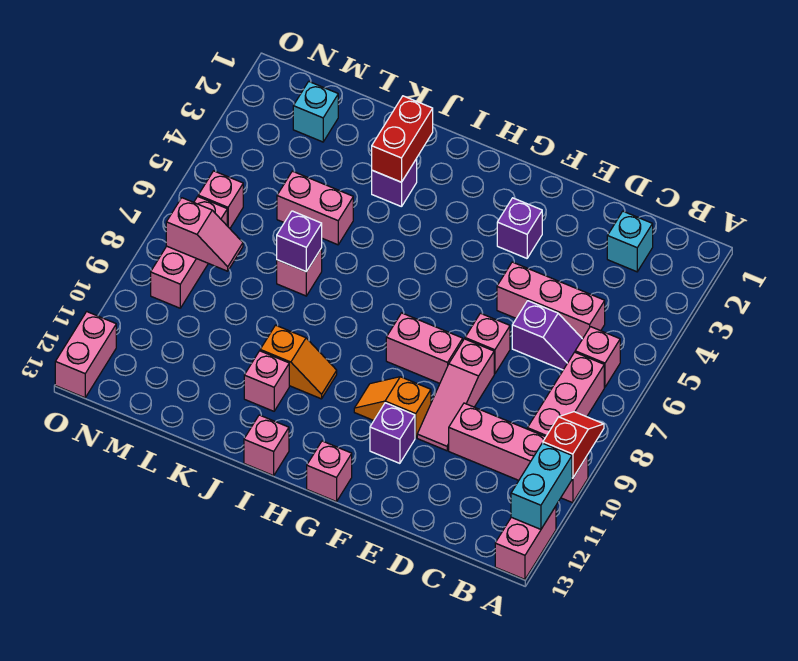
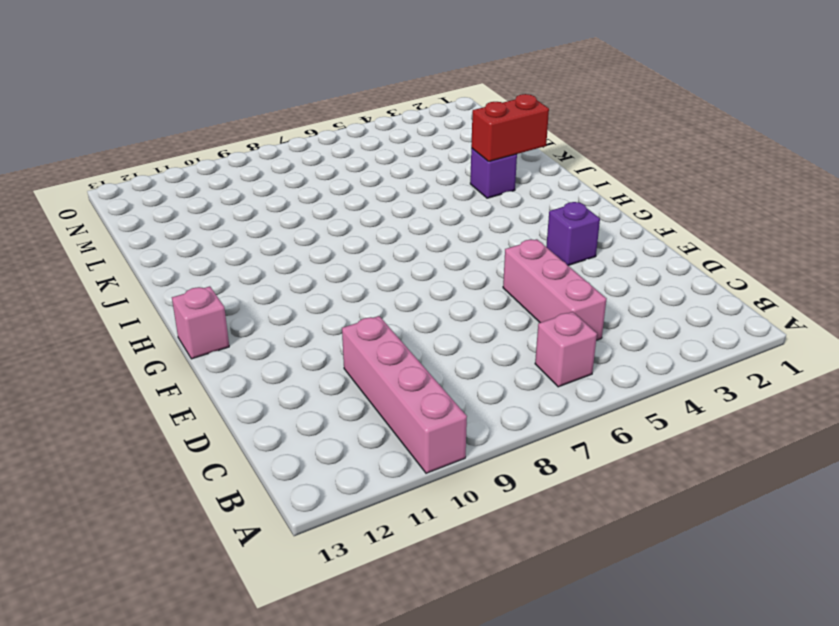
none -> pink brick A12:A13 level 1
none -> pink brick B7:B9 level 1
none -> cyan brick C2 level 1

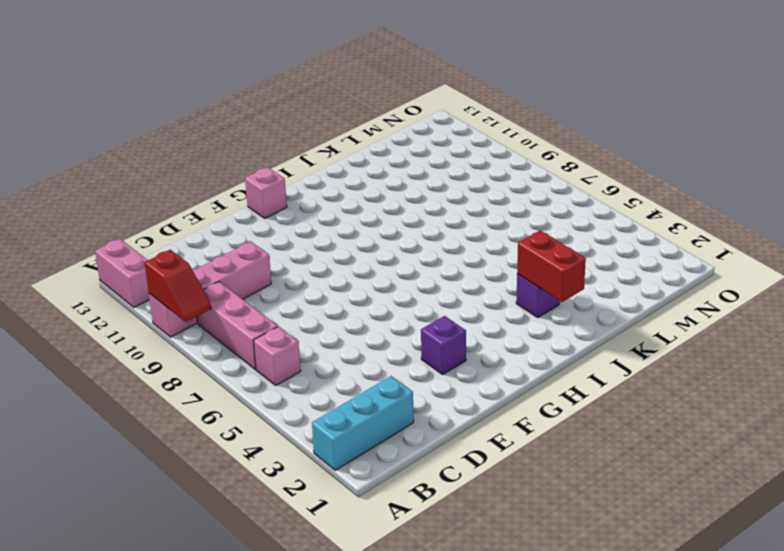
cyan brick A2:C2 level 1 -> cyan brick C2 level 1
none -> pink brick C5:E5 level 1
none -> purple slope C6:D6 level 1 top D
none -> pink brick E7 level 1

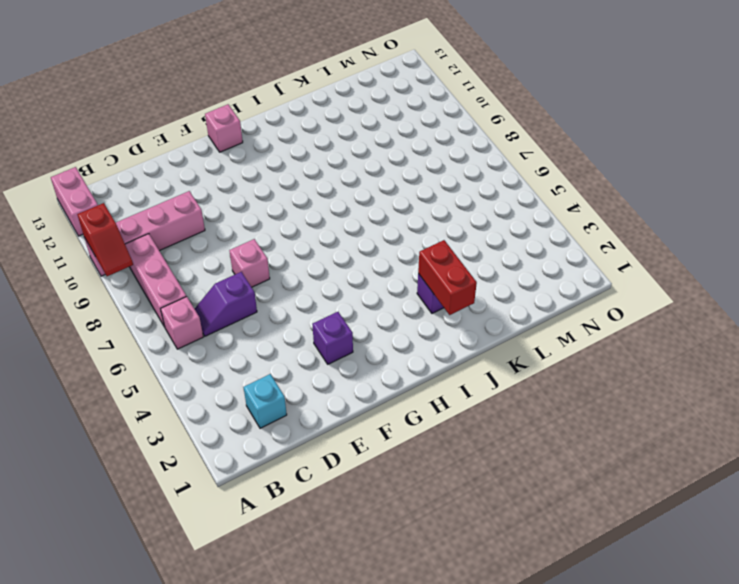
none -> pink brick C5:E5 level 1
none -> pink slope E8:E10 level 1 top 8
none -> pink brick F8:G8 level 1

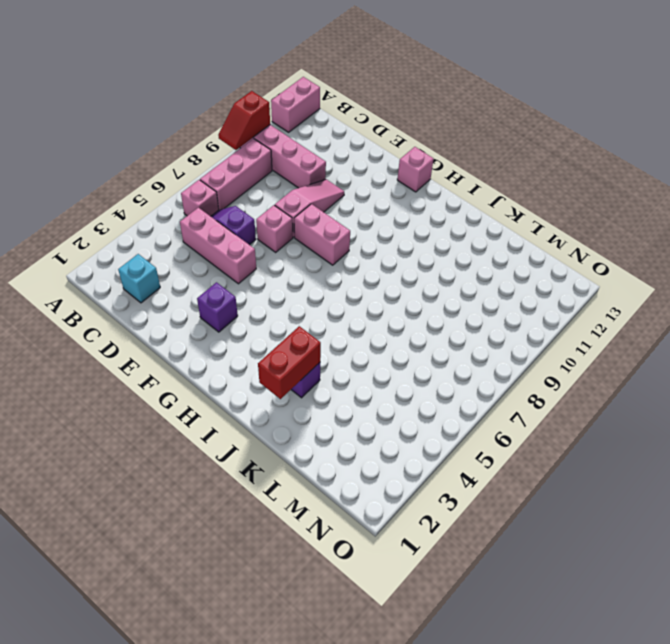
none -> orange slope F10:G10 level 1 top F
none -> purple brick F11 level 1
none -> orange slope I10:J10 level 1 top J

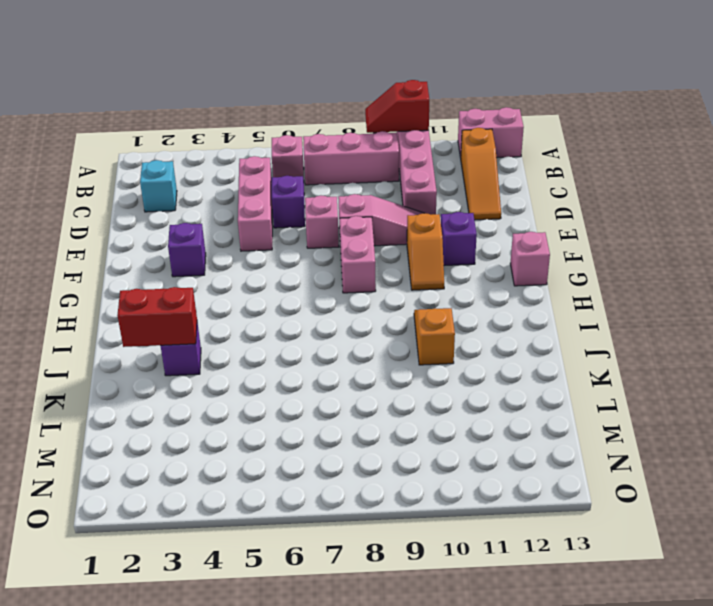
orange slope B12:D12 level 1 top B -> none
none -> pink brick I13 level 1
none -> pink brick J11 level 1
none -> pink brick K5:L5 level 1

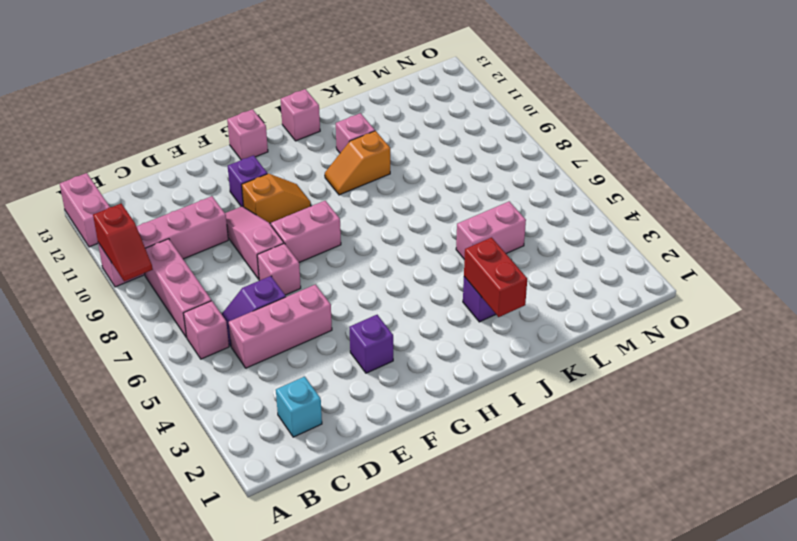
none -> pink brick K7 level 1
none -> cyan brick M2 level 1
none -> pink brick N6 level 1

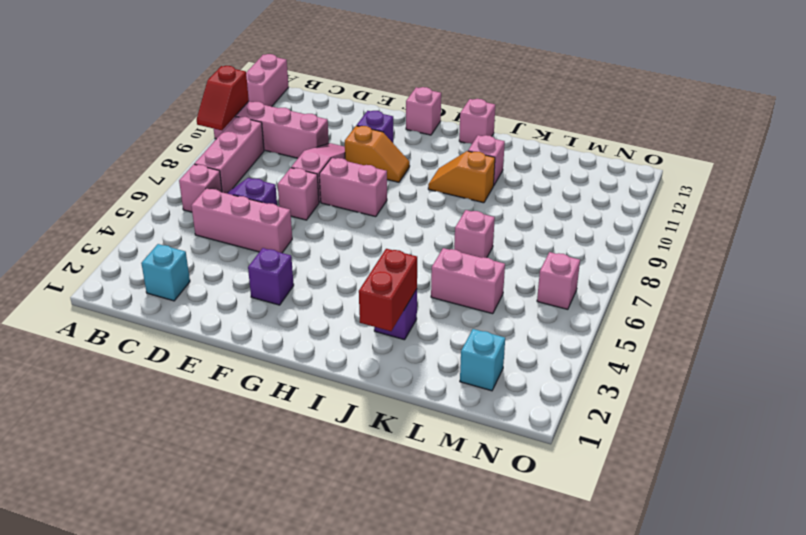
none -> pink brick N7:N9 level 1
none -> pink brick O12:O13 level 1
none -> cyan brick A11:A12 level 2

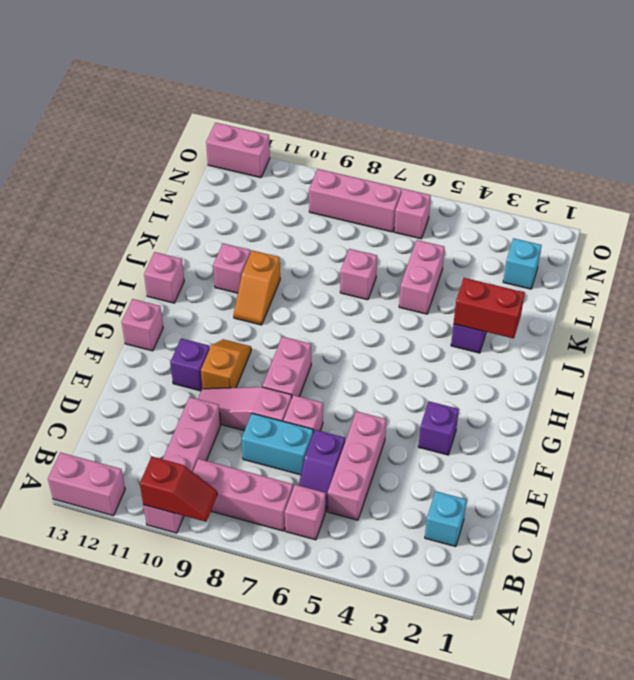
cyan brick D7:D8 level 1 -> cyan brick A11:A12 level 2
none -> purple brick K7 level 2
none -> pink slope M8:N8 level 2 top N

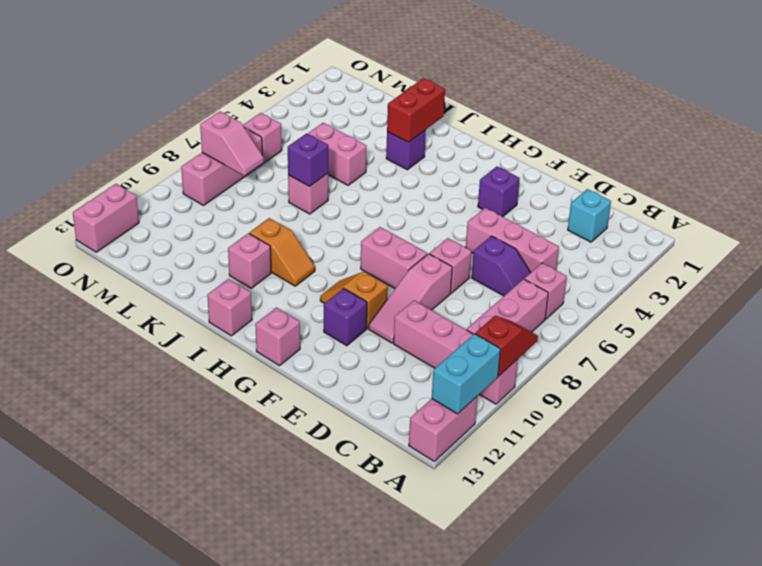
none -> cyan brick M2 level 1

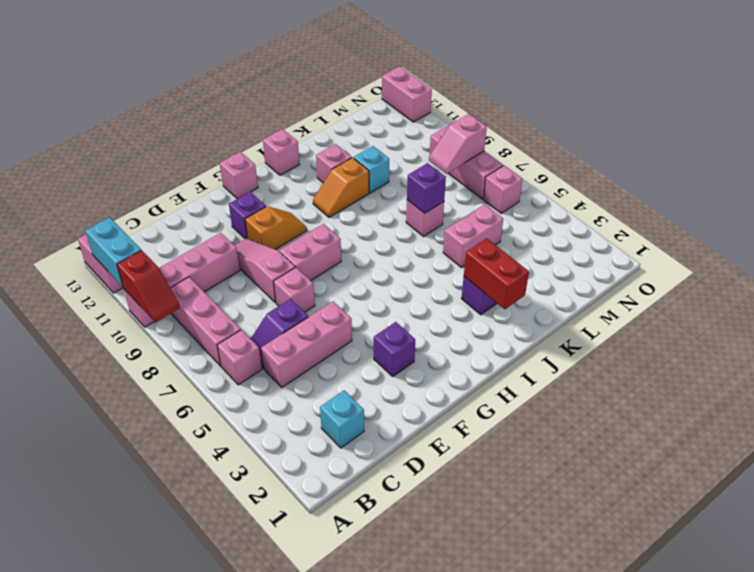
cyan brick K10 level 1 -> cyan brick M2 level 1

